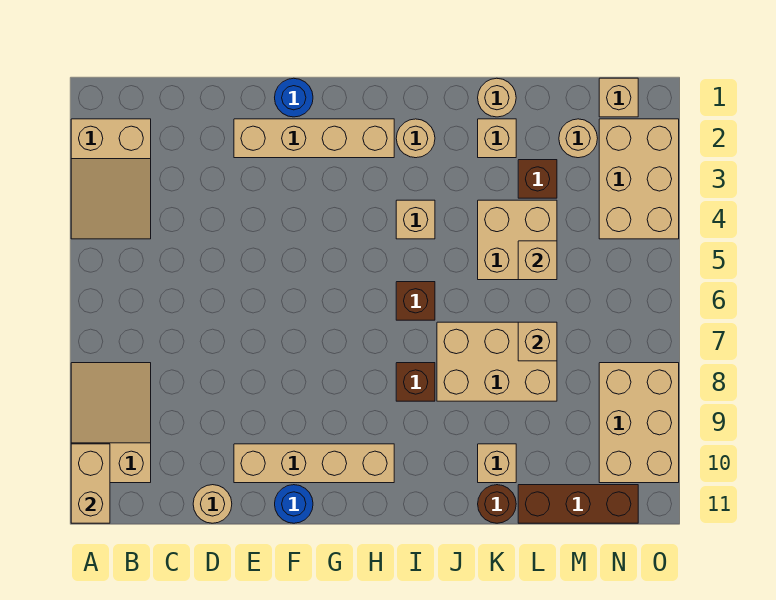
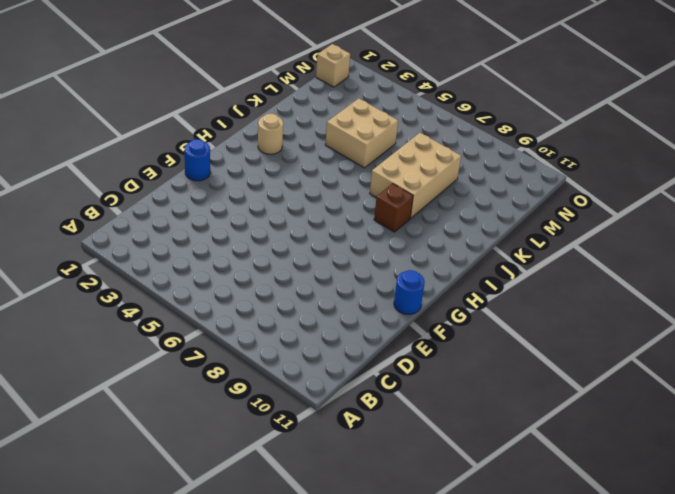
none -> tan slope A2:B4 level 1 top 2
none -> tan slope A8:B10 level 1 top 10
none -> tan round brick D11 level 1

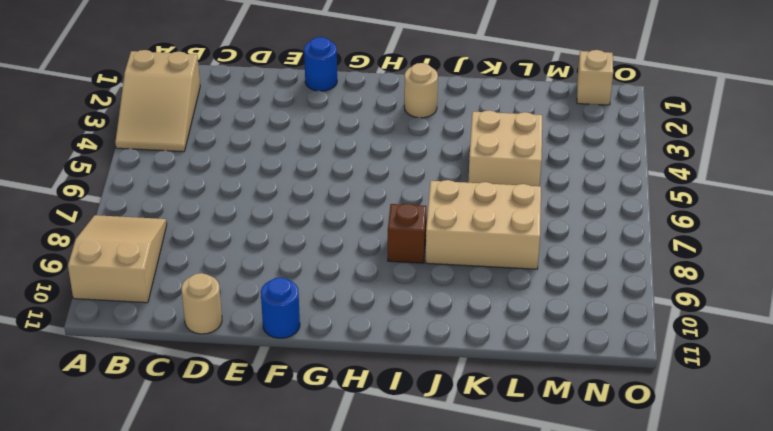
none -> tan brick E2:H2 level 1
none -> tan brick E10:H10 level 1
none -> tan brick I4 level 1

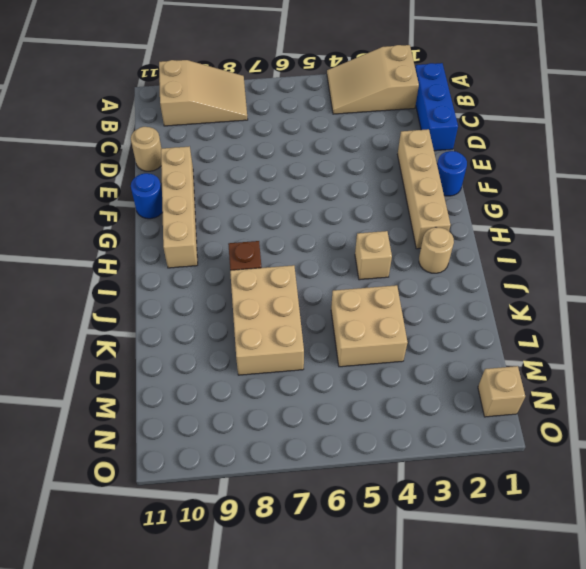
blue brick B1:D1 level 1 -> none
none -> brown brick I6 level 1
none -> tan round brick K1 level 1
none -> tan brick K2 level 1

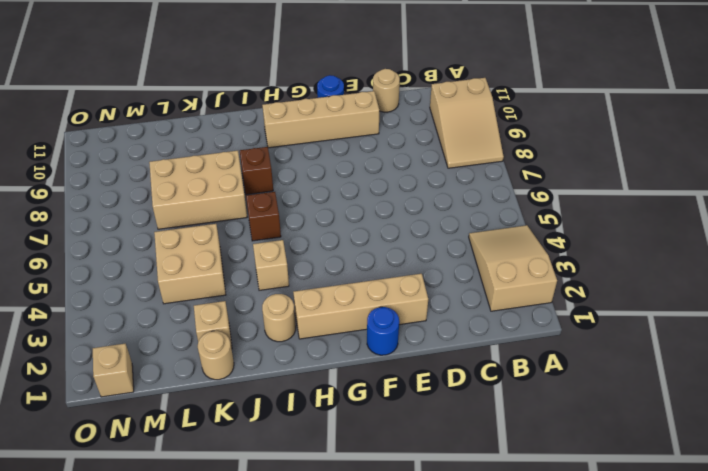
none -> tan brick K10 level 1
none -> brown round brick K11 level 1
none -> brown brick L3 level 1

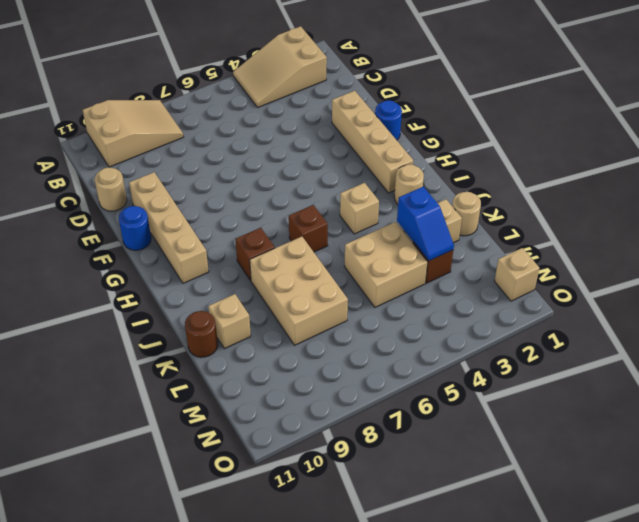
blue slope K3:L3 level 2 top K -> none
none -> brown brick L11:N11 level 1
none -> tan round brick M2 level 1
none -> tan brick N2:O4 level 1

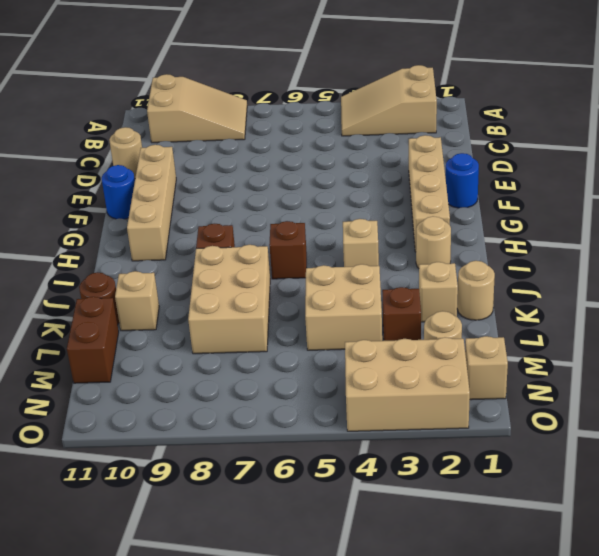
brown brick L11:M11 level 1 -> brown brick L11:N11 level 1
none -> tan brick N8:O10 level 1
none -> tan brick A10:A11 level 2
none -> tan brick L5 level 2

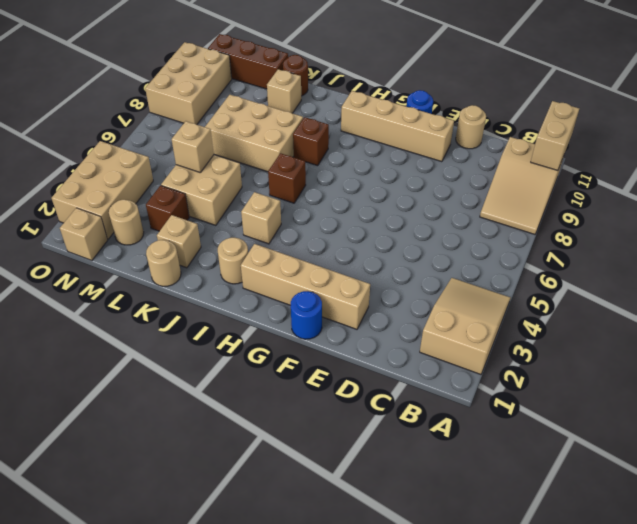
none -> tan brick L7 level 2

